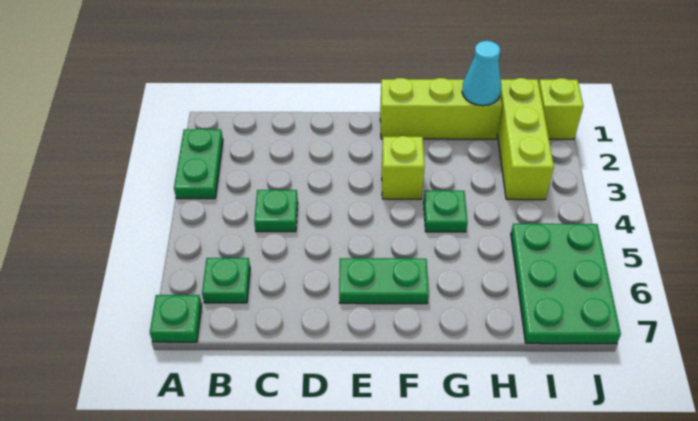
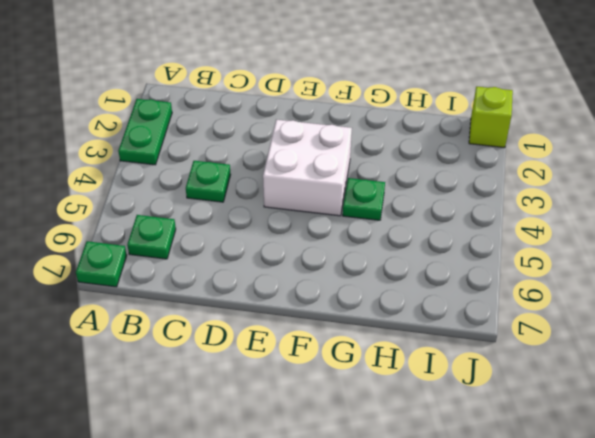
white brick E3:F4 level 1 -> lime brick F3 level 1
none -> green plate E6:F6 level 1
none -> lime brick F1:H1 level 1
none -> lime brick I1:I3 level 1

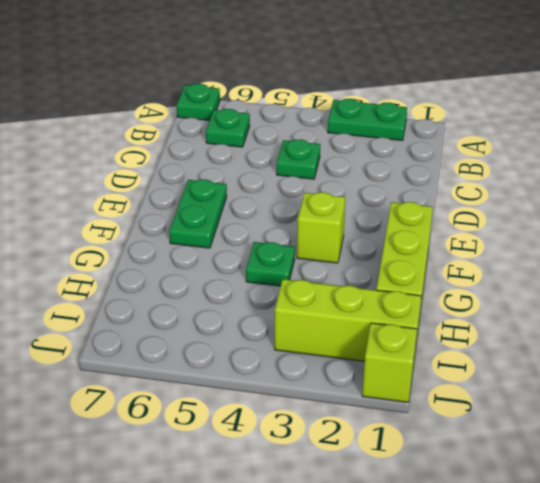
none -> green plate I5:J7 level 1
none -> cyan cone H1 level 2

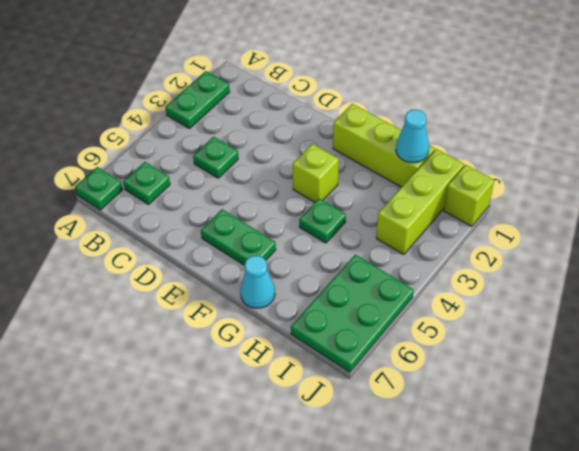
cyan cone G7 level 1 -> none

